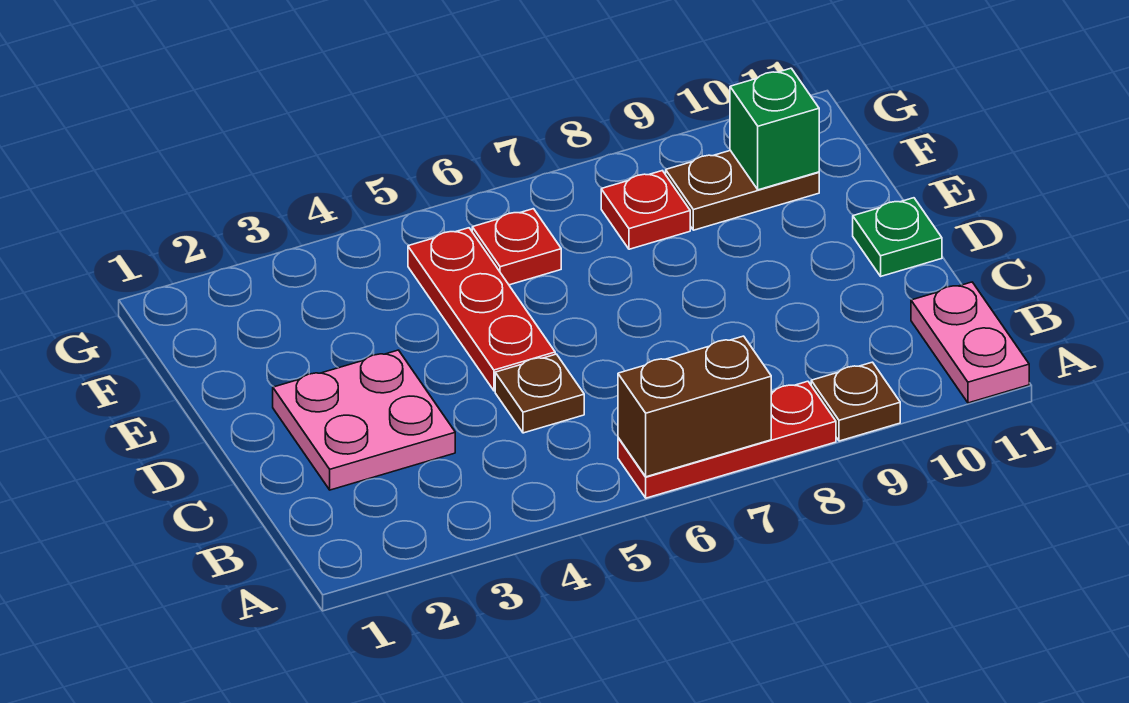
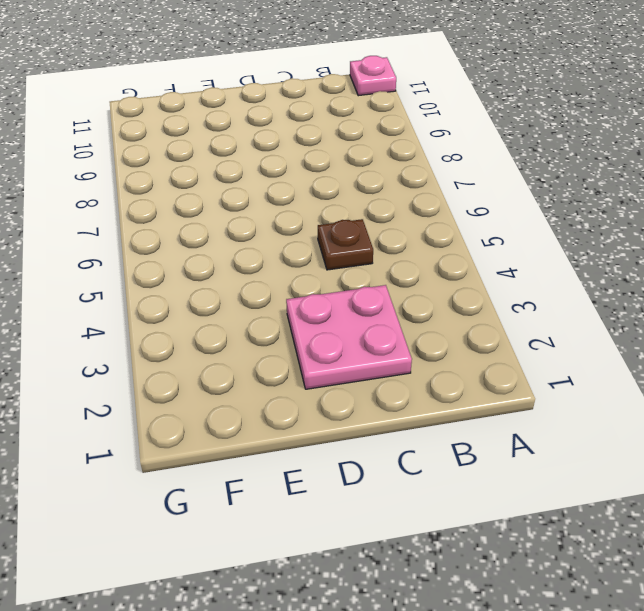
pink plate A11 level 1 -> pink plate A11:B11 level 1
none -> red plate A6:A8 level 1
none -> brown plate A9 level 1
none -> red plate D5:F5 level 1

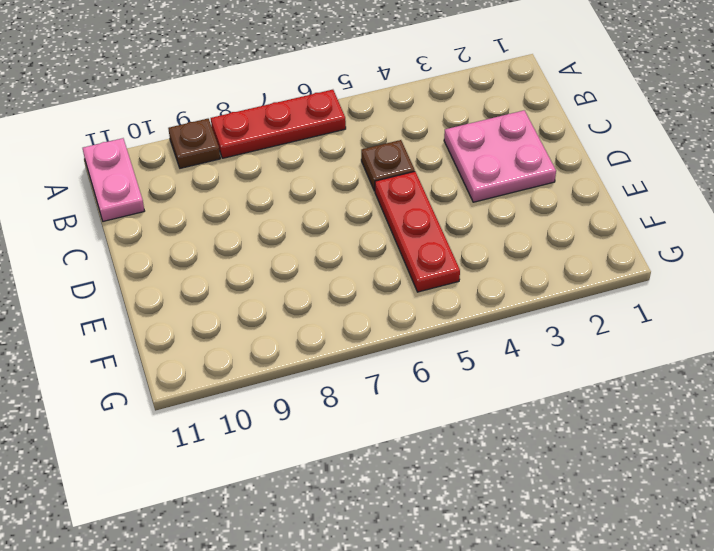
none -> green plate D11 level 1
none -> red plate F6 level 1
none -> red plate F8 level 1

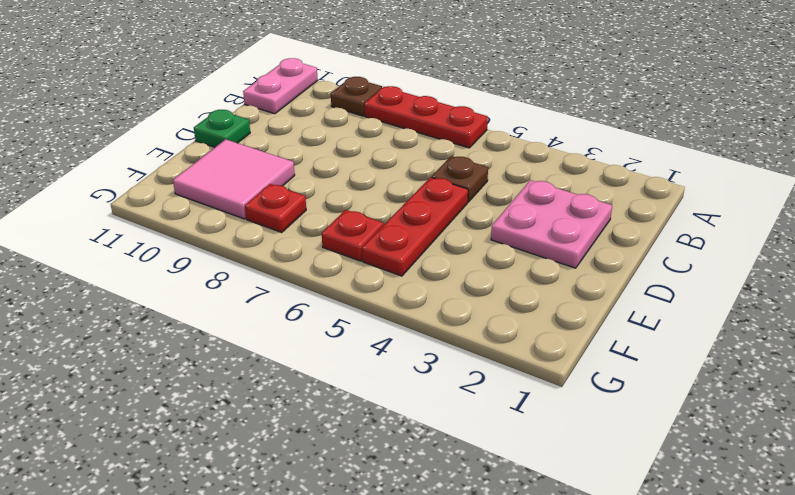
pink tile E9:F10 level 1 -> brown plate F9:F10 level 1
none -> brown brick A6:A7 level 2
none -> green brick F10 level 2

